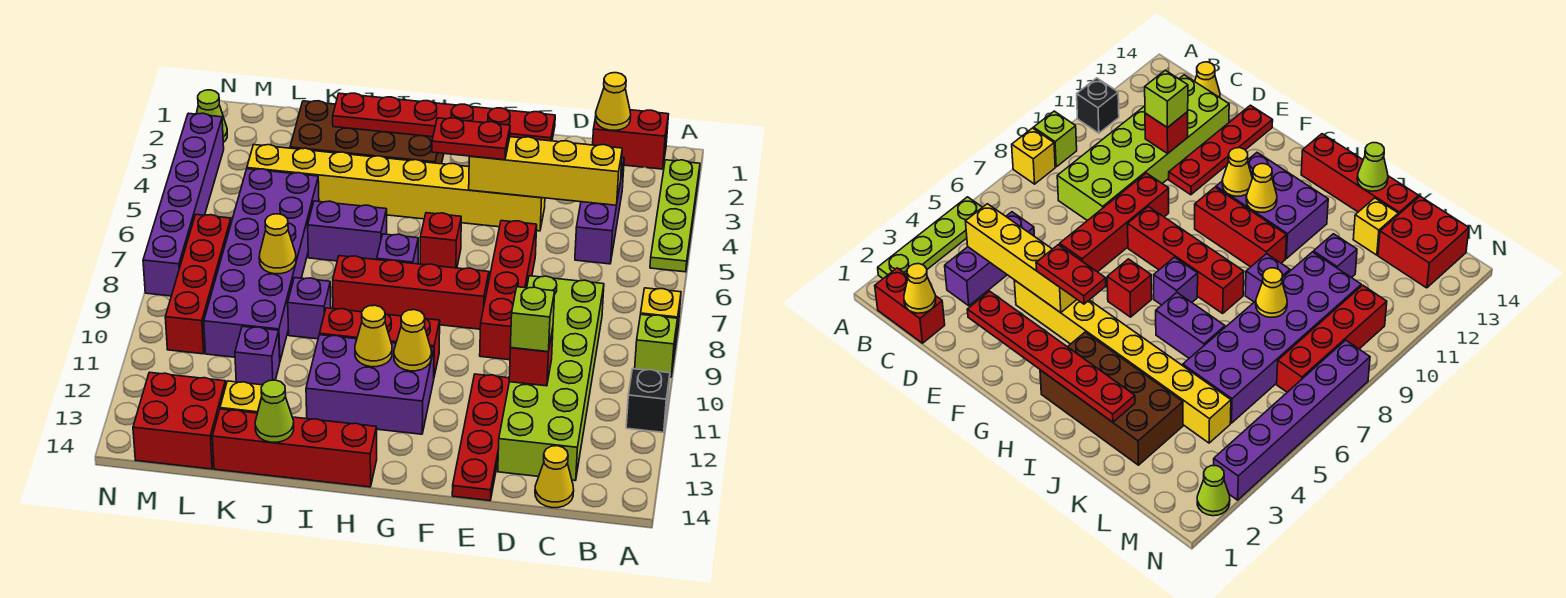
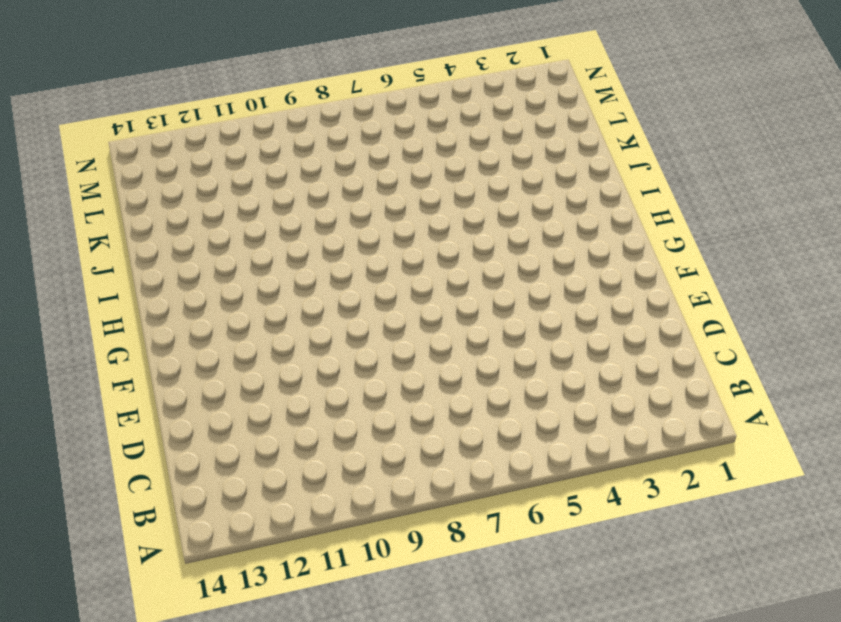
none -> lime plate A2:A5 level 1
none -> yellow brick A8 level 1
none -> lime brick A9 level 1
none -> black brick A11 level 1

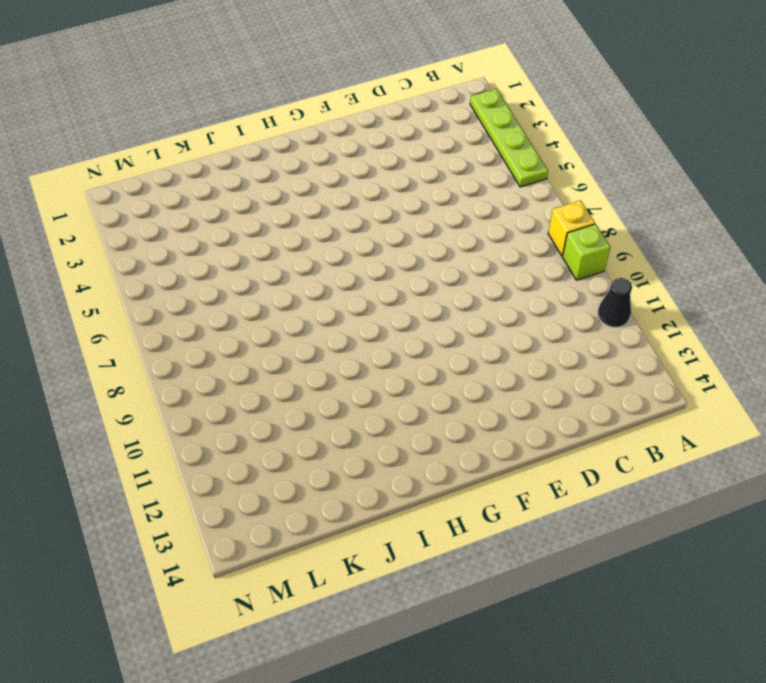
black cone A11 level 1 -> black brick A11 level 1
none -> red brick B1:C1 level 1
none -> purple brick C3:C5 level 1
none -> lime brick C8:D13 level 1
none -> yellow cone C14 level 1

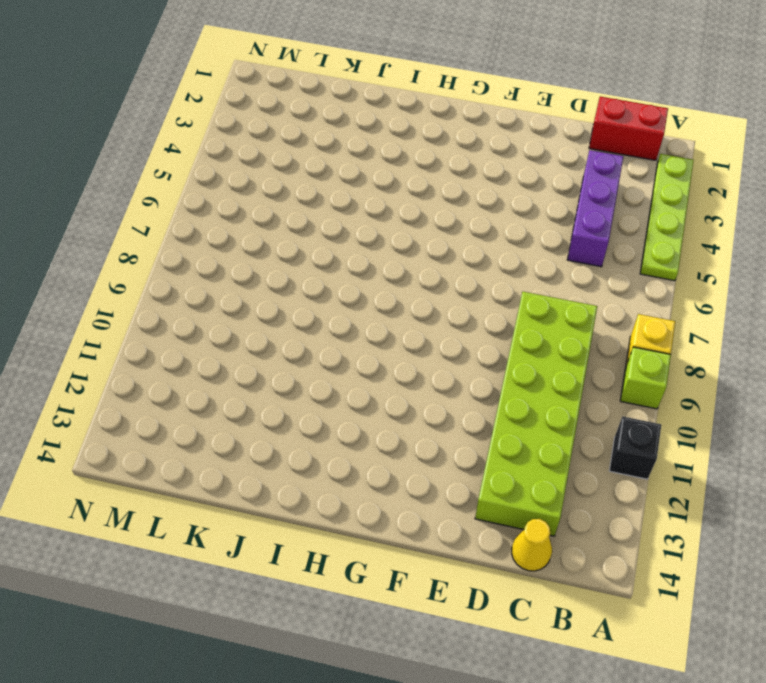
none -> yellow brick E4:L4 level 1
none -> red brick E6:E9 level 1
none -> red plate E11:E14 level 1
none -> red brick F8:I8 level 1

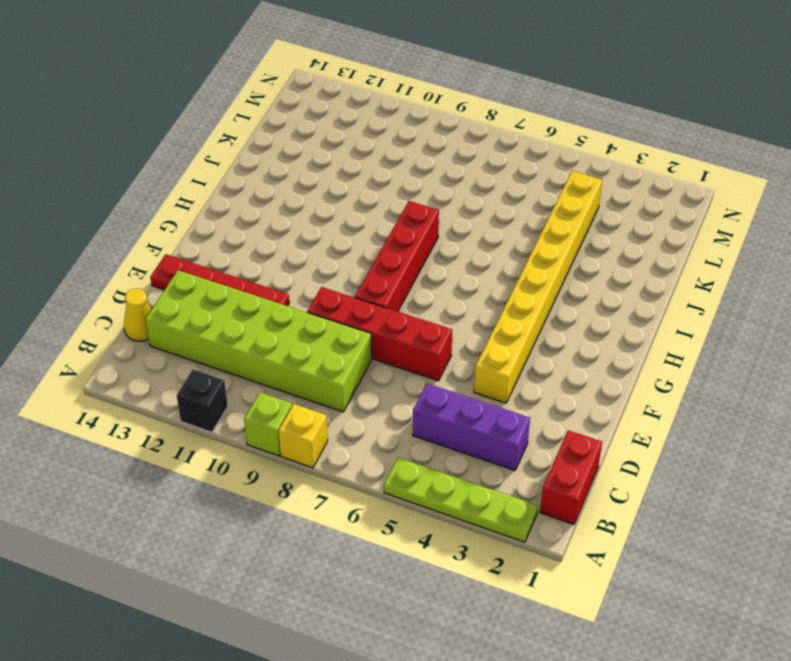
none -> red brick G6 level 1
none -> red brick G10:I10 level 1
none -> purple brick G11:I12 level 1
none -> brown brick H2:K3 level 1

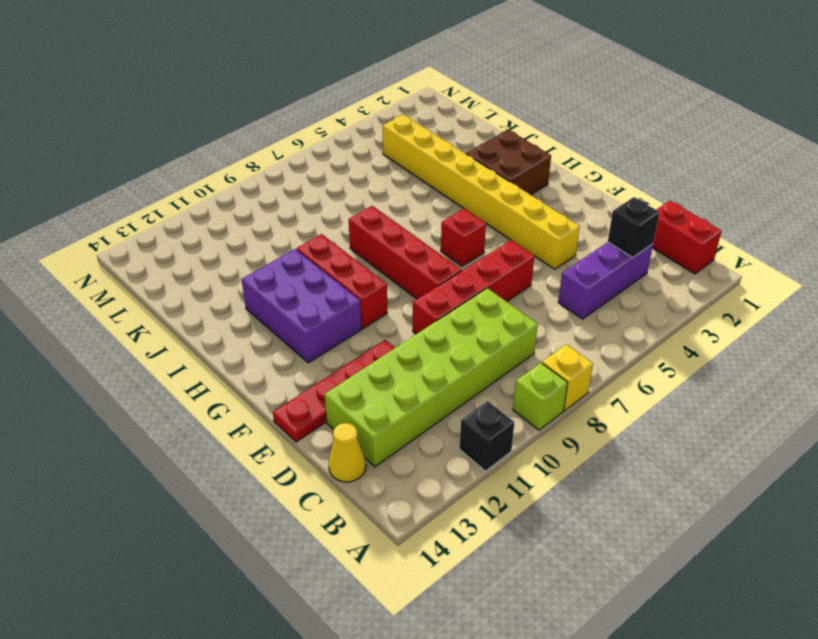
black brick C3 level 2 -> none
brown brick H2:I3 level 1 -> brown brick H2:K3 level 1
none -> lime plate A2:A5 level 1
none -> purple brick H7 level 1
none -> red brick H14:K14 level 1
none -> purple brick I6:J6 level 1

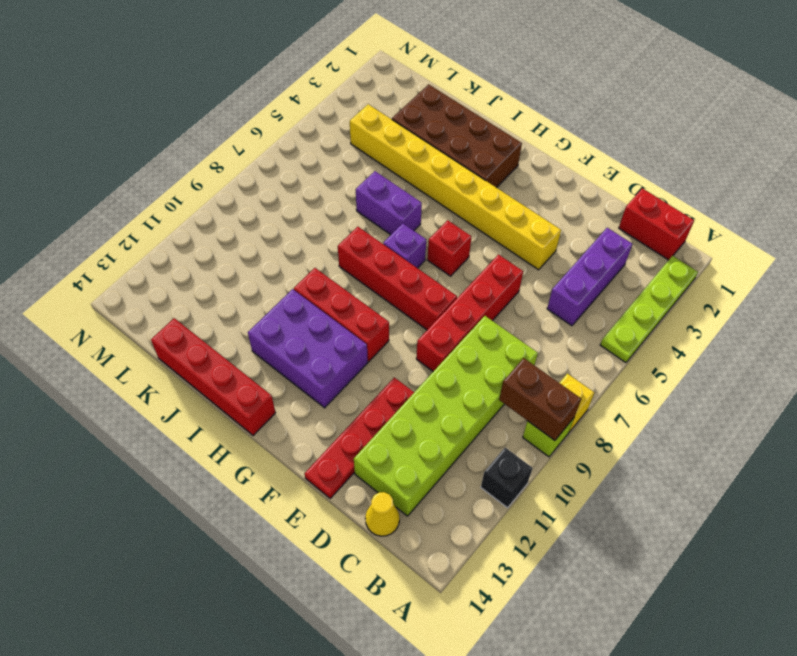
brown brick A9:B9 level 2 -> none
none -> purple brick J9 level 1
none -> purple brick K5:L10 level 1
none -> purple brick K11 level 1
none -> yellow brick K13 level 1

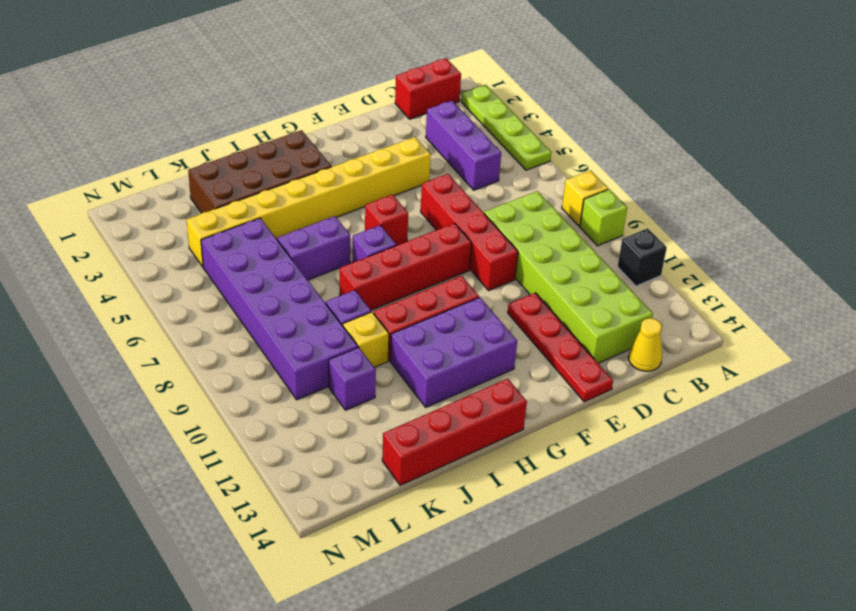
yellow brick J10 level 1 -> yellow brick K13 level 1
none -> red brick L13:M14 level 1
none -> red brick M7:M10 level 1
none -> lime cone N2 level 1
none -> purple brick N3:N8 level 1

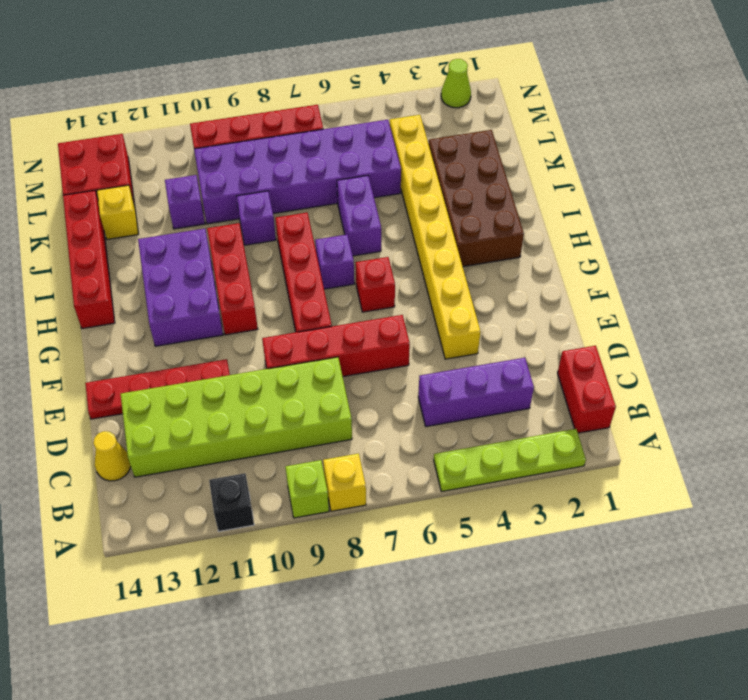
none -> purple brick N3:N8 level 1
none -> yellow cone C1 level 2
none -> yellow brick C4:F4 level 2
none -> red brick D11 level 2

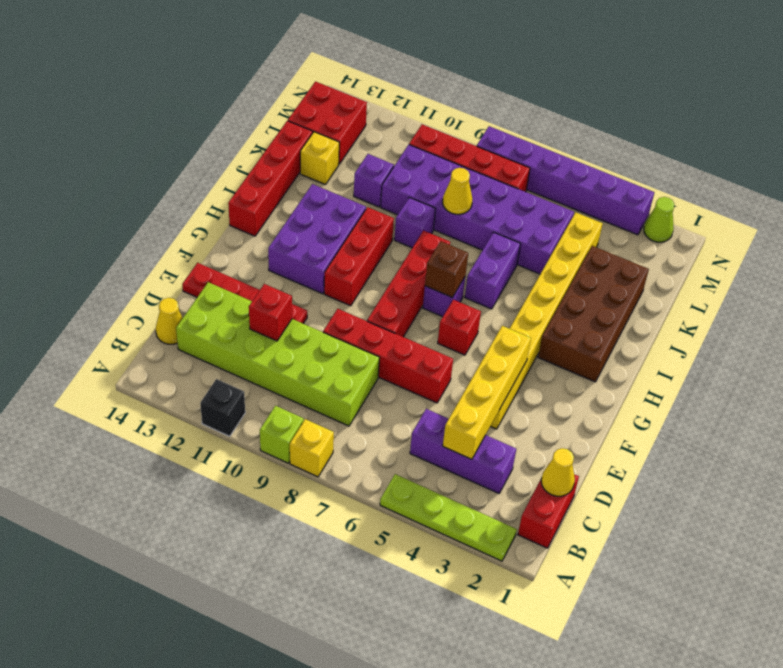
brown brick H7 level 2 -> none
none -> red plate E2:J2 level 2
none -> yellow cone G11 level 2
none -> yellow cone H11 level 2
none -> lime cone J14 level 2

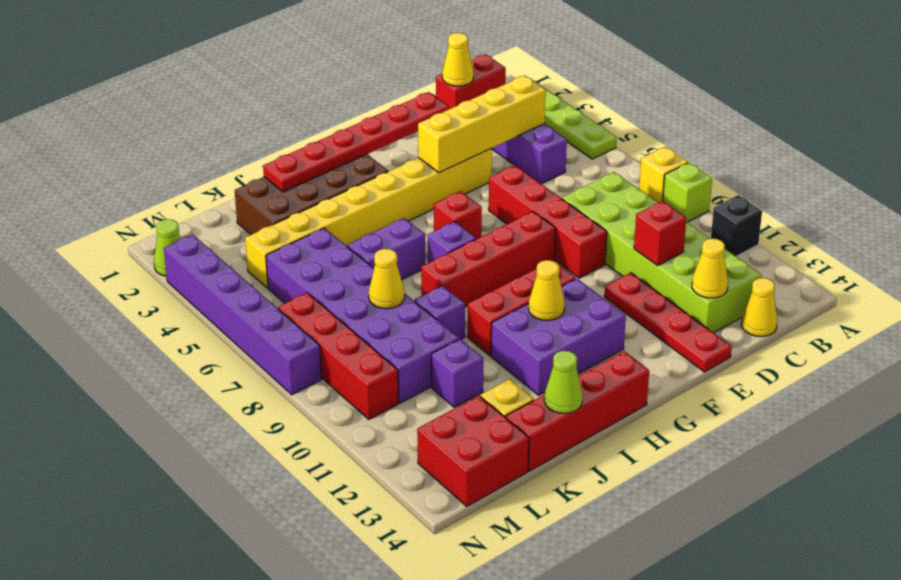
yellow cone D13 level 2 -> yellow cone G11 level 2
none -> lime brick D11 level 3
none -> red plate F4:G4 level 3

